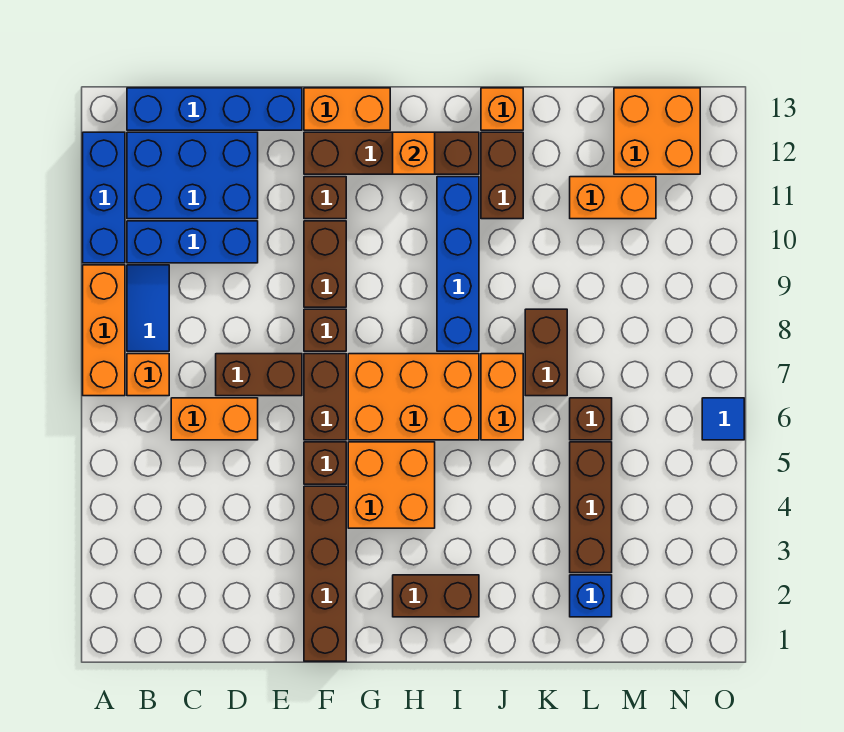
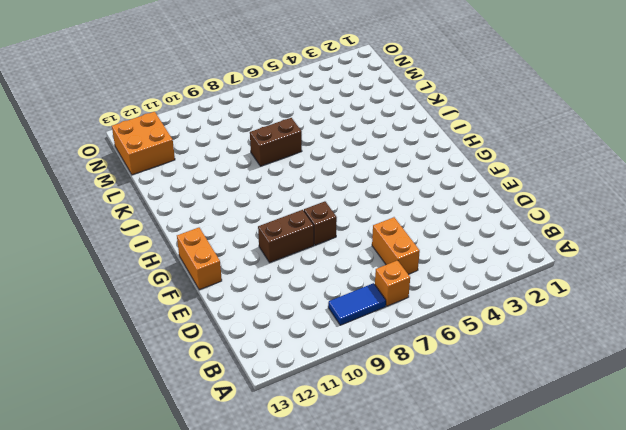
none -> orange brick A7:A9 level 1
none -> blue brick A10:A12 level 1
none -> blue brick B10:D10 level 1
none -> blue brick B11:D12 level 1

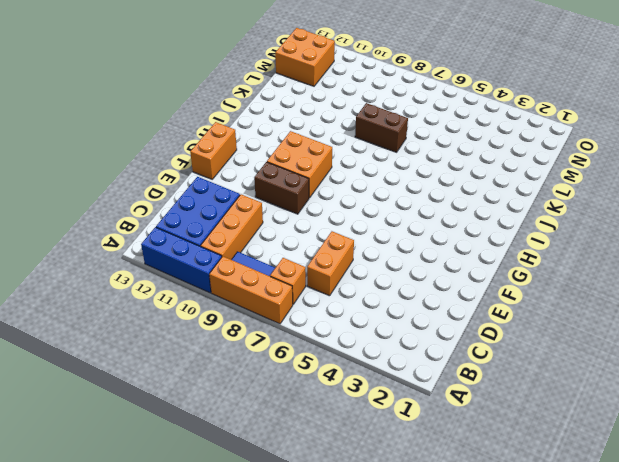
orange brick B10:D10 level 1 -> blue brick B10:D10 level 1
orange brick G9:H10 level 1 -> orange brick G4:H5 level 1
none -> blue brick B13:E13 level 1
none -> brown brick D7:E7 level 1
none -> brown brick F1:F4 level 1
none -> brown brick F5 level 1

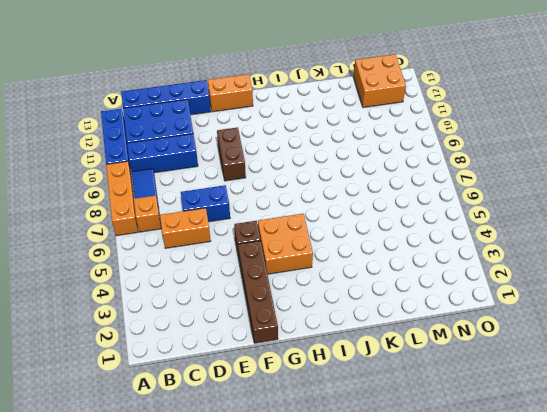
blue brick D7:E7 level 1 -> brown brick D7:E7 level 1
none -> brown brick F6:F7 level 1
none -> brown brick F8 level 1
none -> brown brick F11 level 1
none -> brown brick F12:I12 level 1

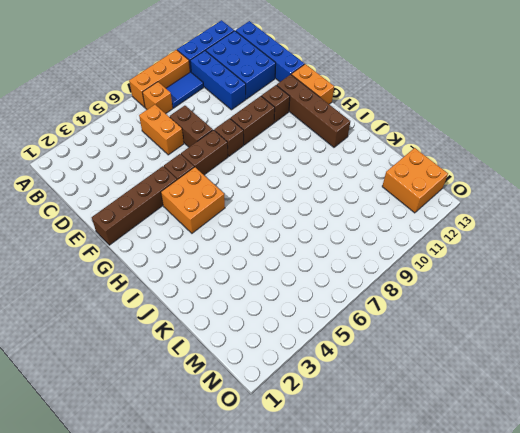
none -> orange brick G6:I7 level 1
none -> brown brick H2:I2 level 1
none -> blue brick I8:I11 level 1
none -> orange brick J6:J7 level 1

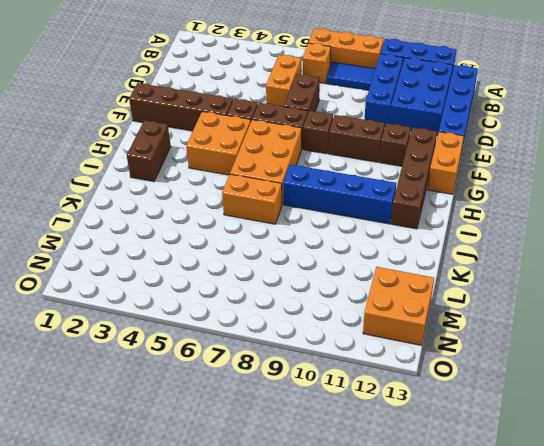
none -> brown brick J11:J12 level 1
none -> orange brick J13 level 1
none -> brown brick K7:K8 level 1
none -> blue brick L2 level 1

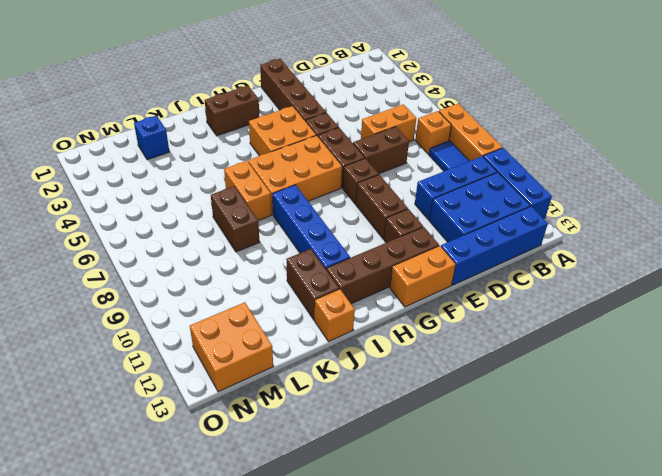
none -> brown brick L3:L5 level 1
none -> brown brick L6 level 1
none -> orange brick L11:M11 level 1
none -> blue tile O6 level 1

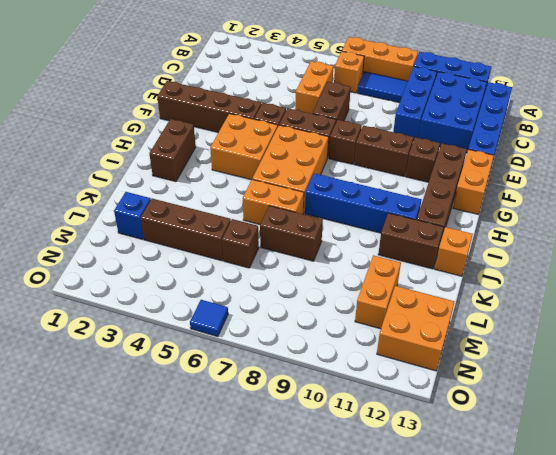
none -> orange brick H12 level 2

